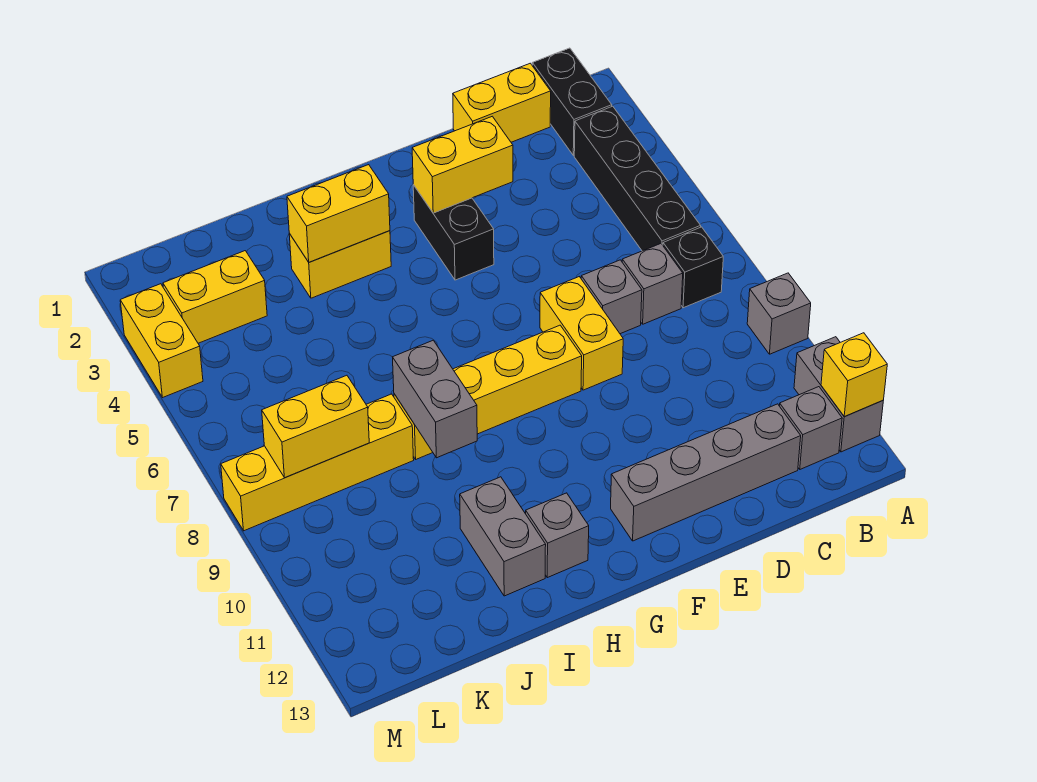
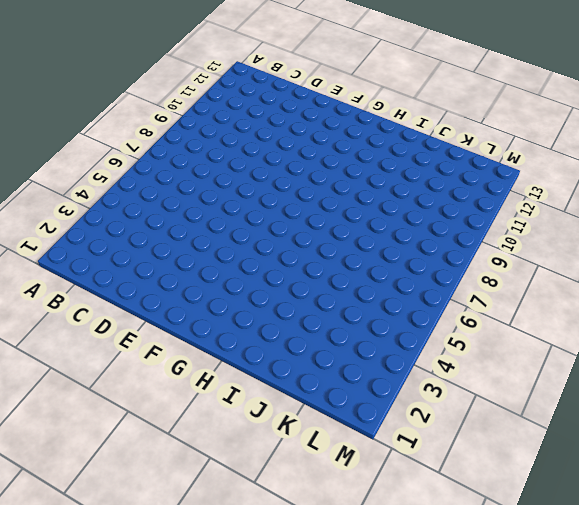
none -> grey brick A9 level 1
none -> grey brick A11:A12 level 1
none -> black brick B1:B2 level 1

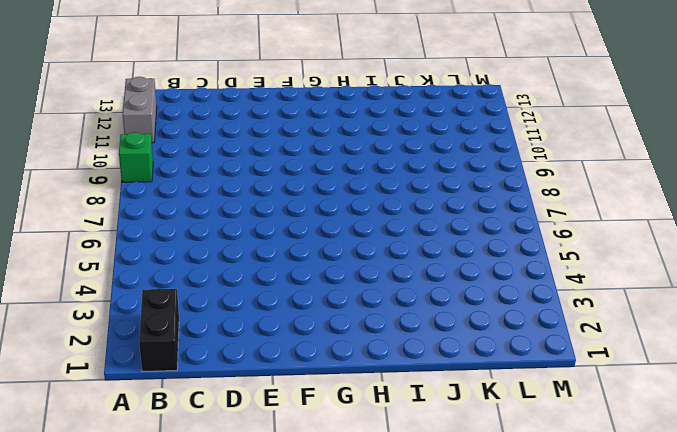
green brick A9 level 1 -> grey brick A9 level 1
none -> black brick B3:B6 level 1
none -> black brick B7 level 1
none -> grey brick B12 level 1

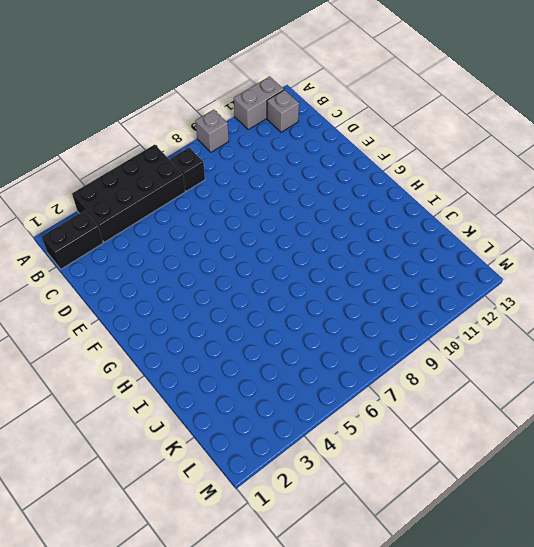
black brick A3:B6 level 1 -> black brick B3:B6 level 1
none -> yellow brick C1:D1 level 1
none -> grey brick C7 level 1
none -> grey brick C12:F12 level 1

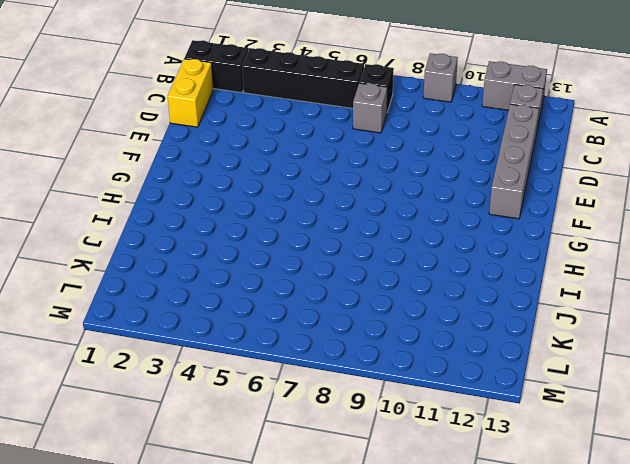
none -> grey brick D7 level 1
none -> yellow brick E7:E8 level 1
none -> black brick F3:F4 level 1

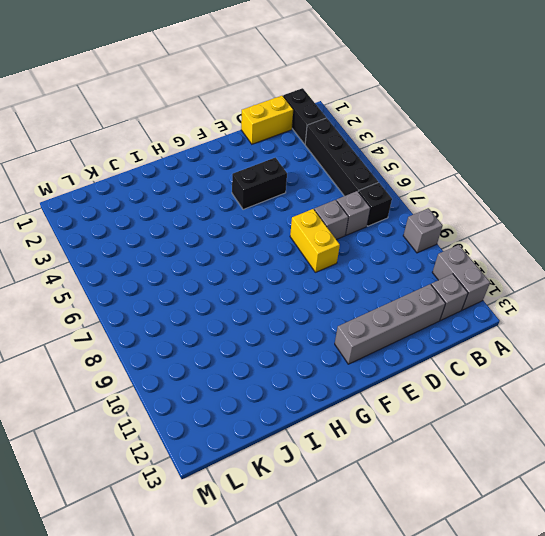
black brick E4:F4 level 1 -> black brick F3:F4 level 1
none -> yellow brick F8:I8 level 1
none -> yellow brick H3:I3 level 1
none -> grey brick H12 level 1

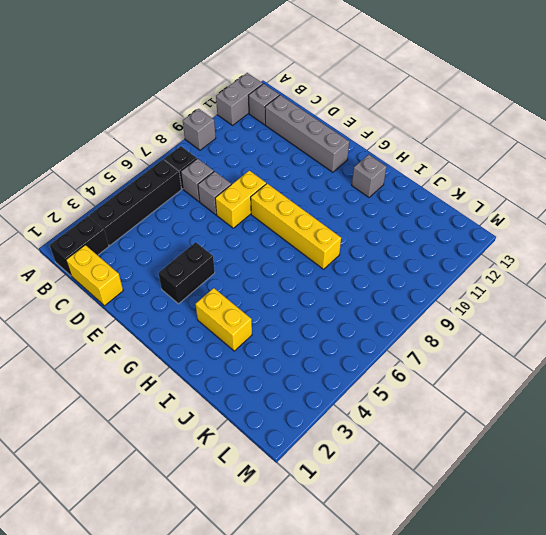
none -> grey brick I11:I12 level 1
none -> yellow brick J8:M8 level 1
none -> yellow brick K3:L3 level 1

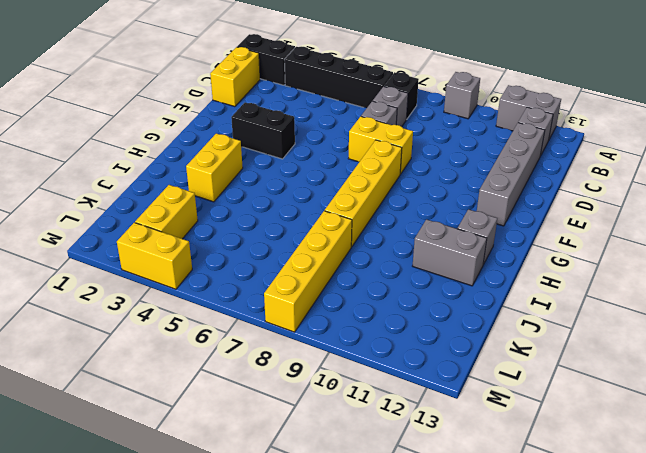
none -> yellow brick A12 level 2
none -> yellow brick E3:F3 level 2
none -> yellow brick H3:I3 level 2

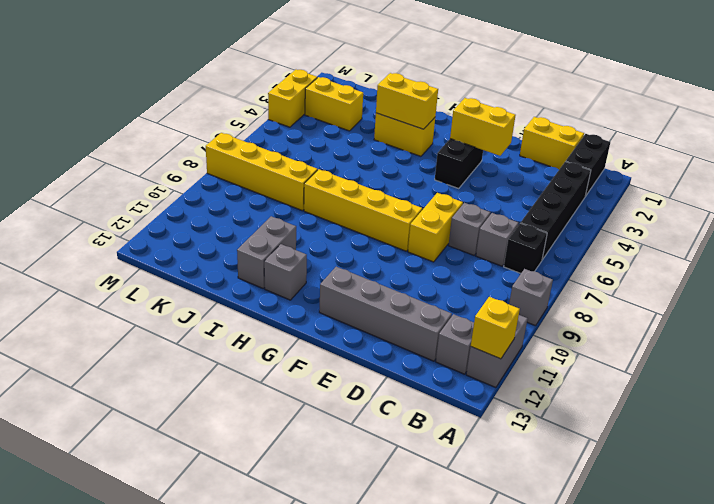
none -> grey brick I8:I9 level 2
none -> yellow brick K8:L8 level 2

